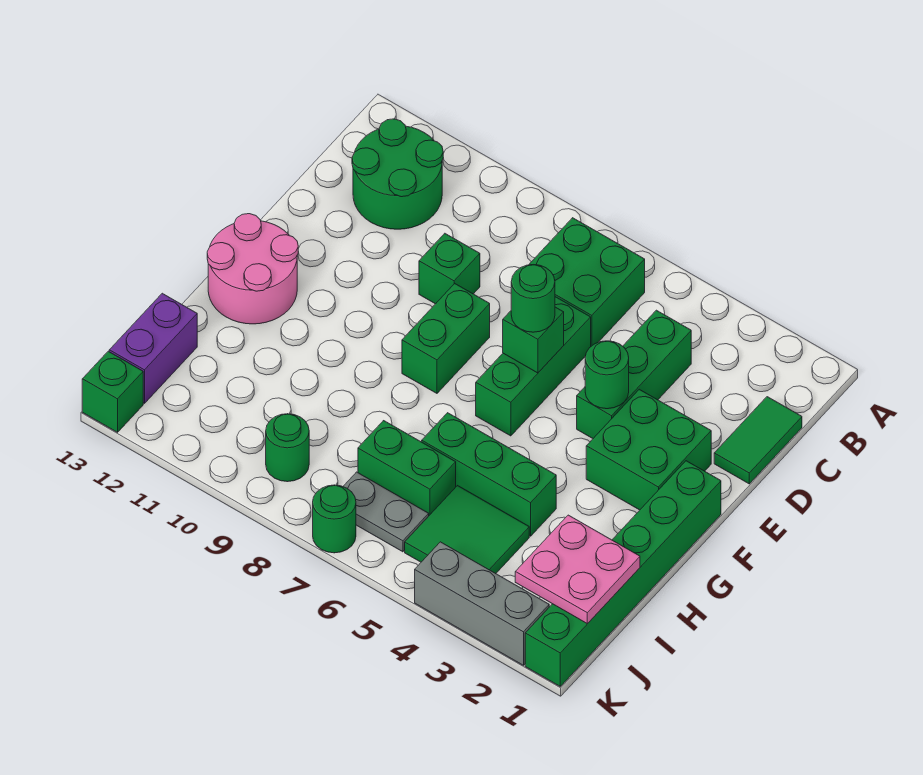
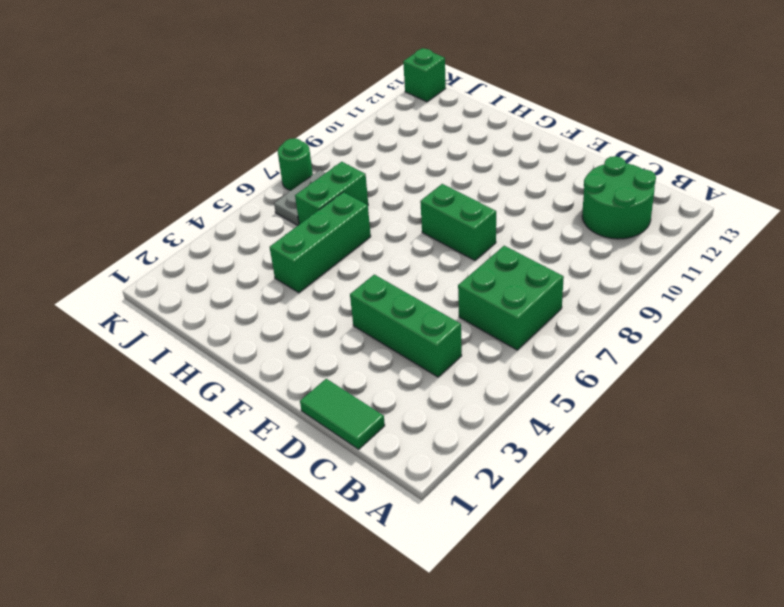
none -> green brick D6:F6 level 1
none -> green brick D9 level 1
none -> green brick E2:F3 level 1

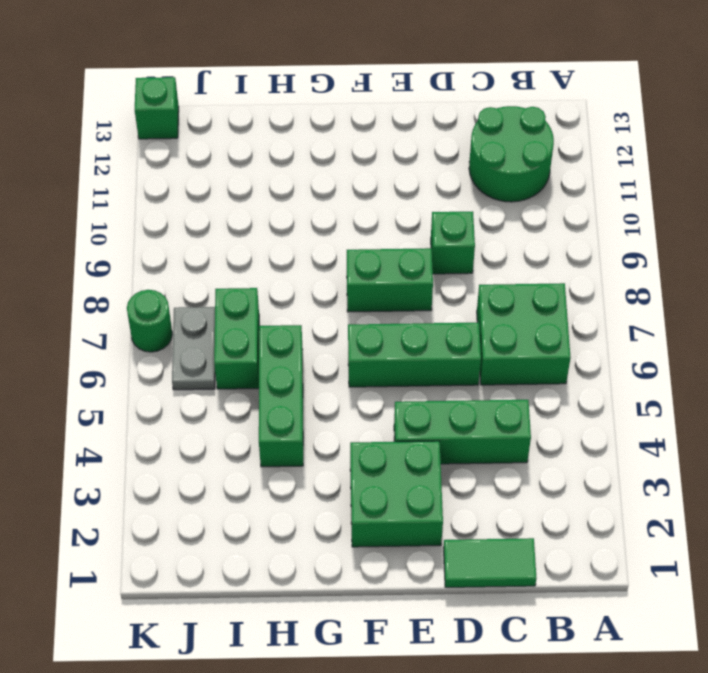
none -> green brick F1:K1 level 1
none -> pink round brick F12:G13 level 1
none -> green tile I4:J5 level 1

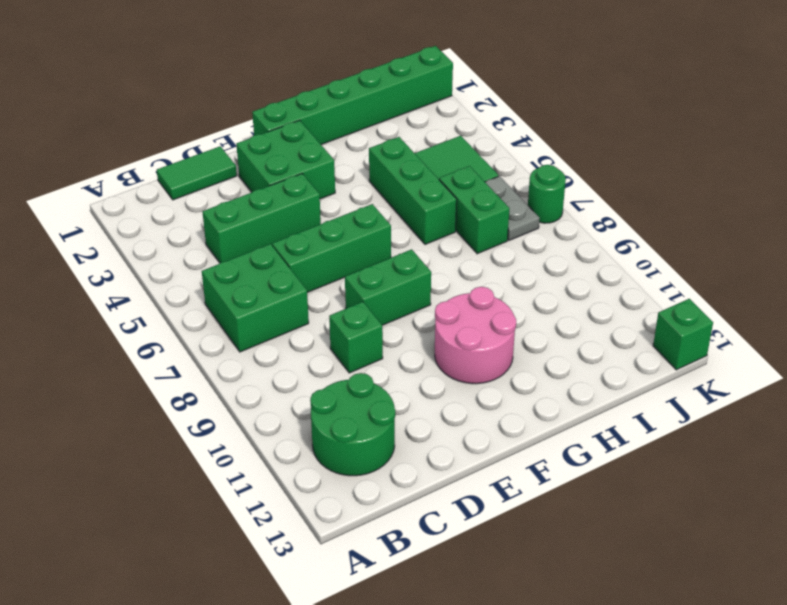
pink round brick F10:G11 level 1 -> pink round brick F12:G13 level 1
none -> purple brick I13:J13 level 1
none -> green round brick J9 level 1
none -> grey brick K2:K4 level 1

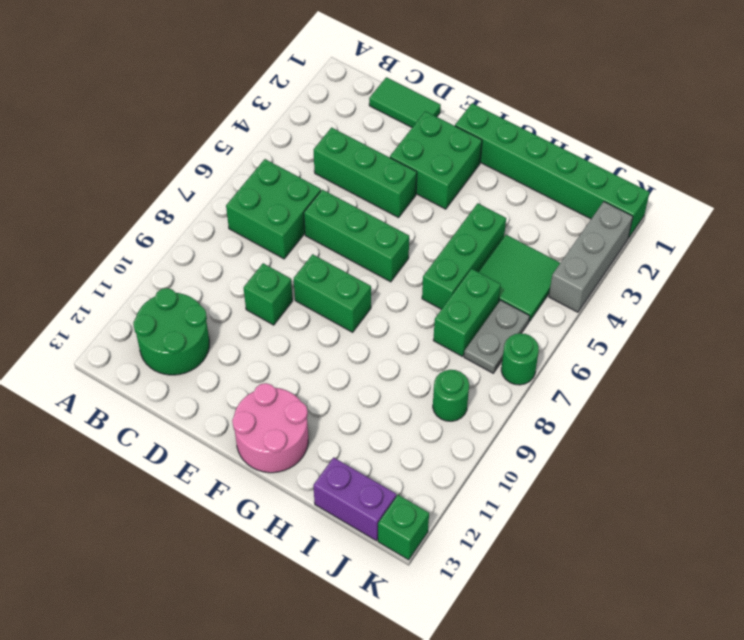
none -> green round brick E4 level 2
none -> green brick E6 level 2
none -> pink plate I1:J2 level 2

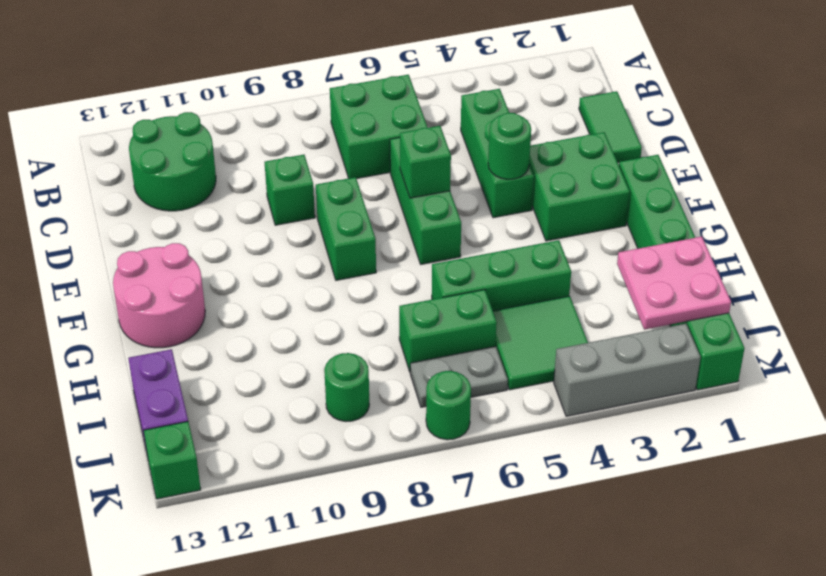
none -> green round brick E6 level 3

